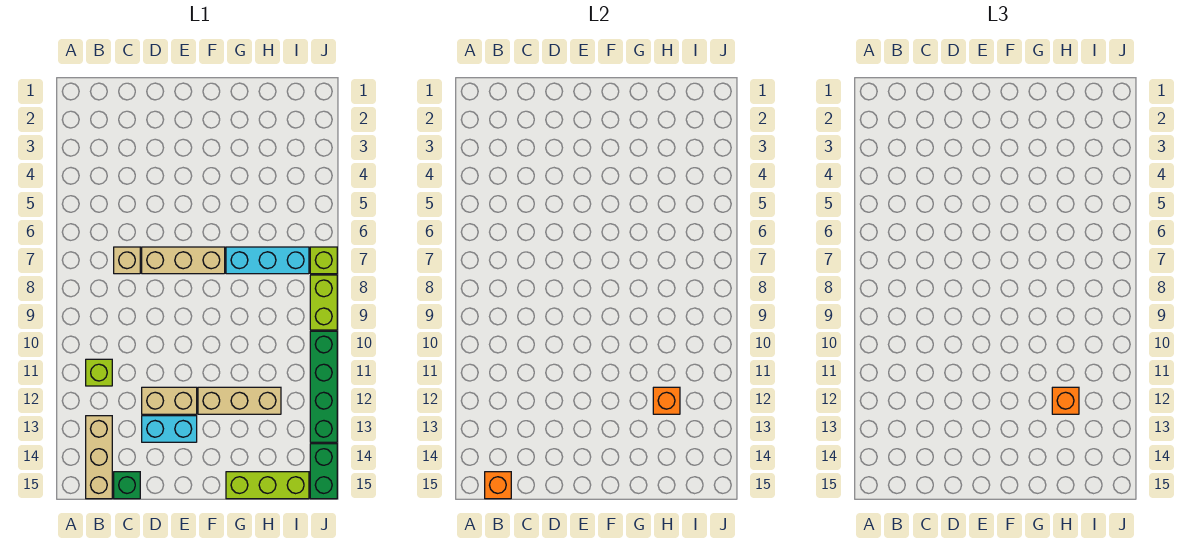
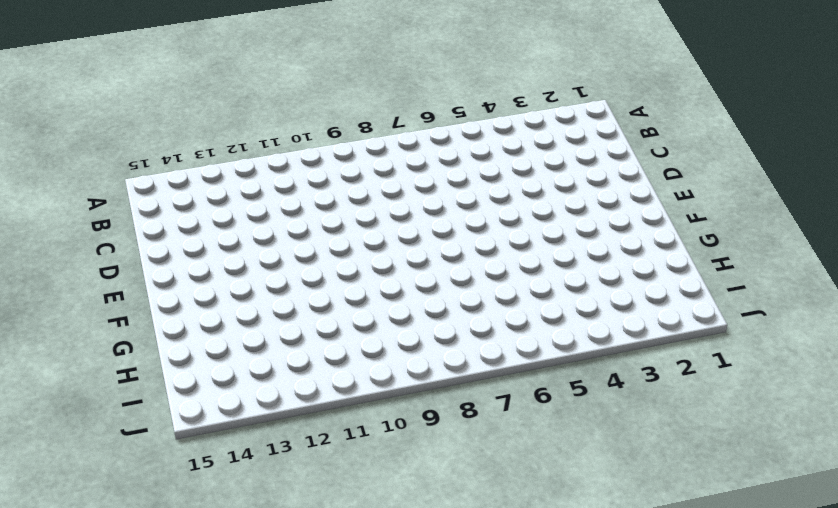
none -> lime brick B11 level 1
none -> tan brick B13:B15 level 1
none -> tan brick C7 level 1

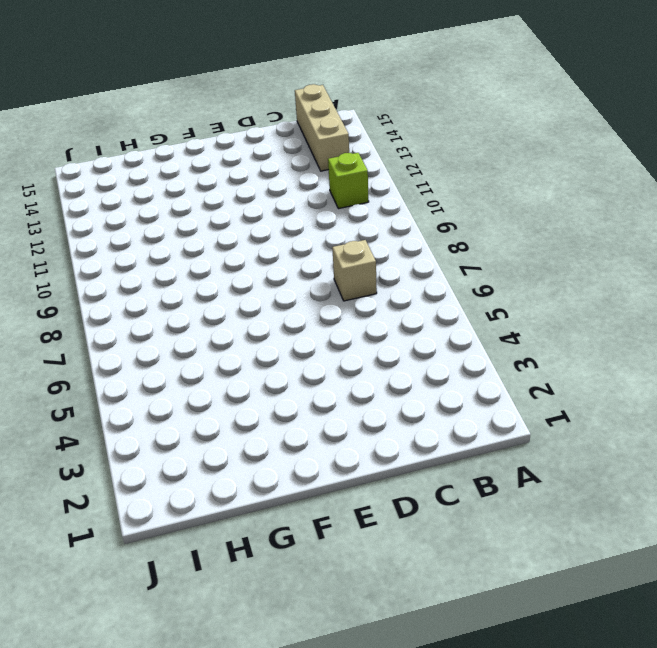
none -> green brick C15 level 1
none -> tan brick D7:F7 level 1
none -> tan brick D12:E12 level 1

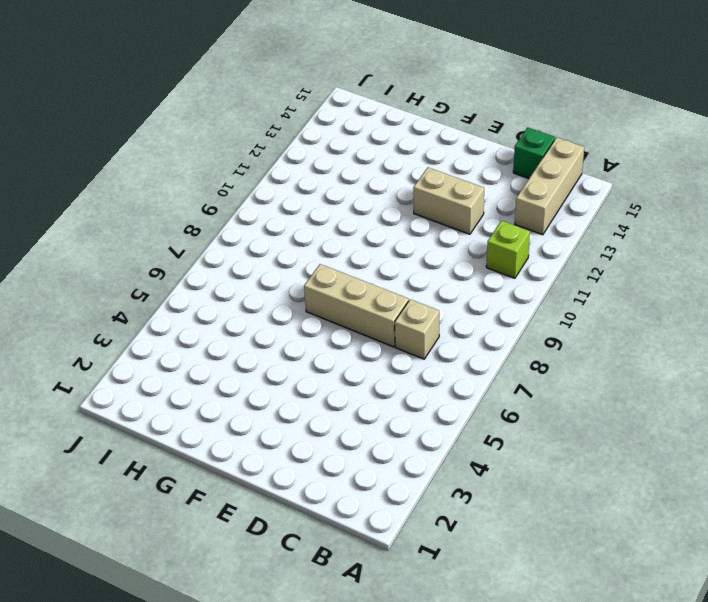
none -> cyan brick D13:E13 level 1
none -> tan brick F12:H12 level 1
none -> cyan brick G7:I7 level 1

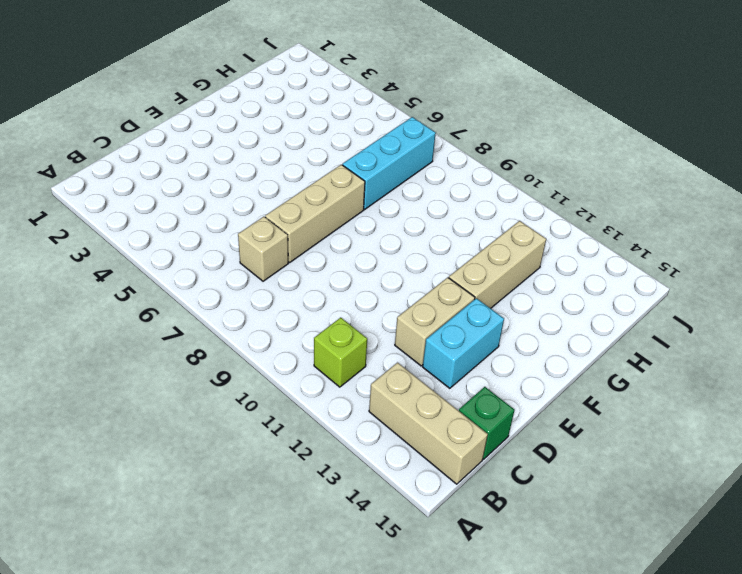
none -> lime brick G15:I15 level 1
none -> lime brick J7 level 1
none -> lime brick J8:J9 level 1

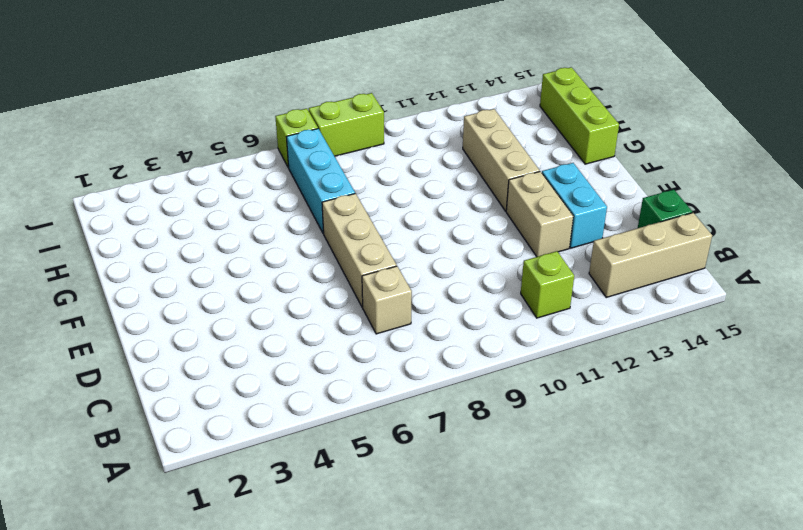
none -> green brick J10:J13 level 1
none -> green brick J14:J15 level 1
none -> orange brick B15 level 2

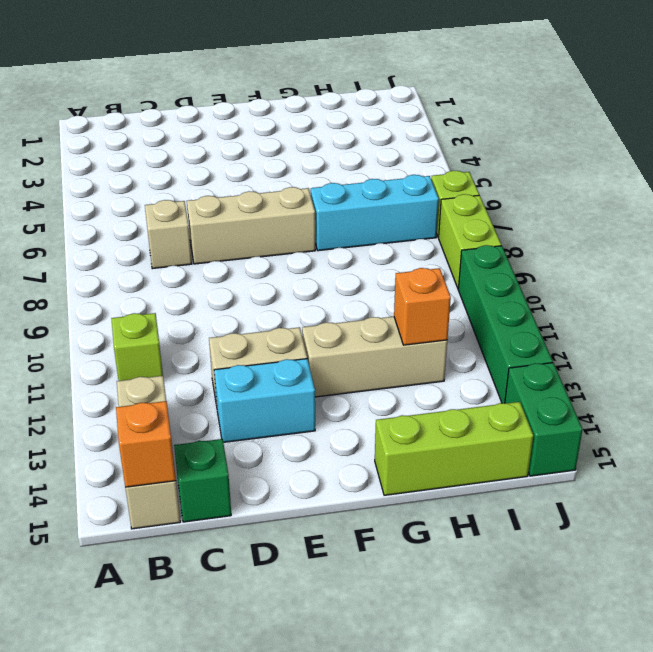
none -> orange brick H12 level 3

